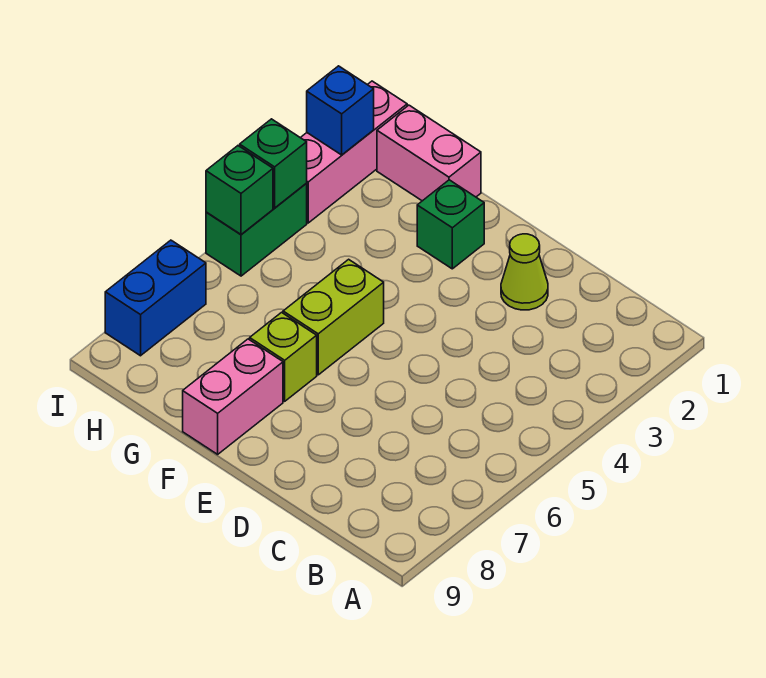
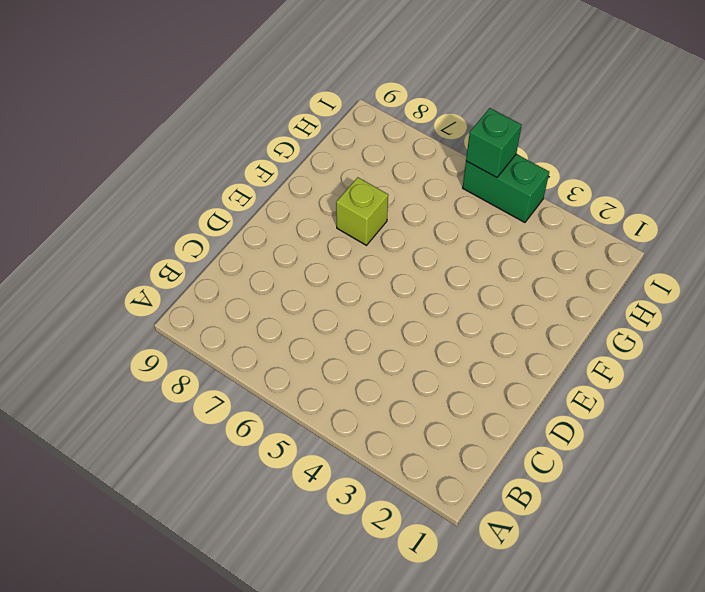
none -> lime cone D2 level 1
none -> green brick F2 level 1
none -> lime brick F5:F6 level 1

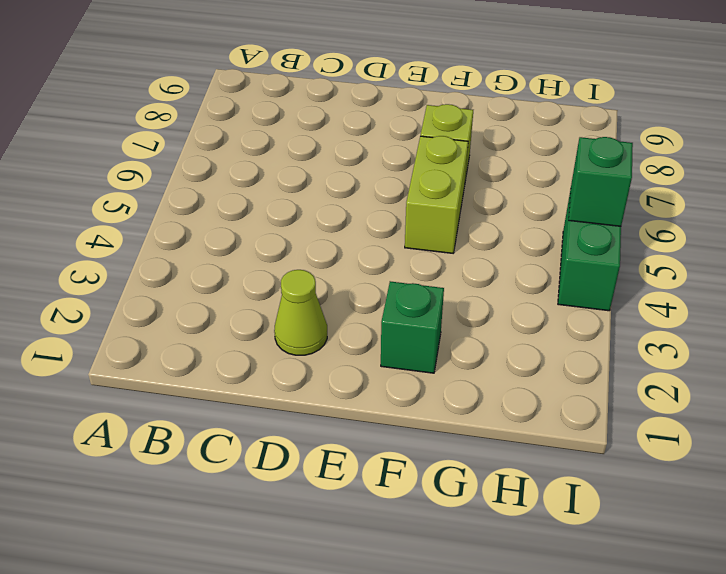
none -> pink brick F8:F9 level 1
none -> pink brick G1:H1 level 1
none -> pink brick I1:I3 level 1

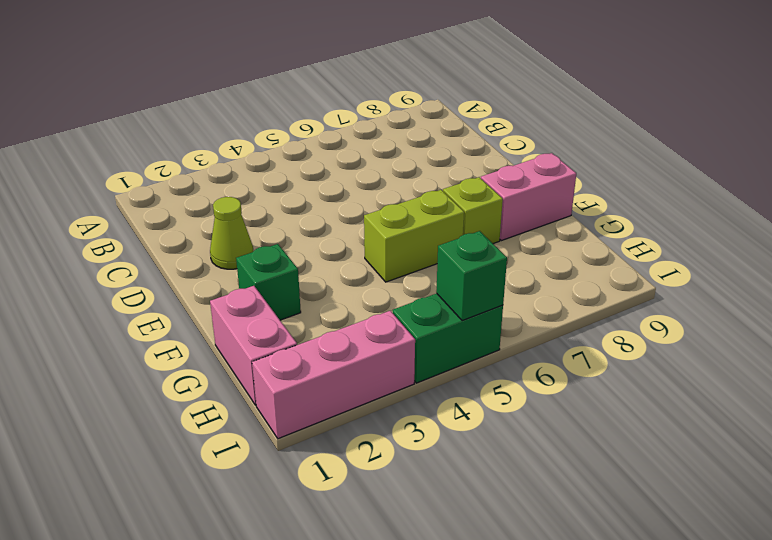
none -> blue brick I7:I8 level 1
none -> blue brick I2 level 2
none -> green brick I4 level 2

